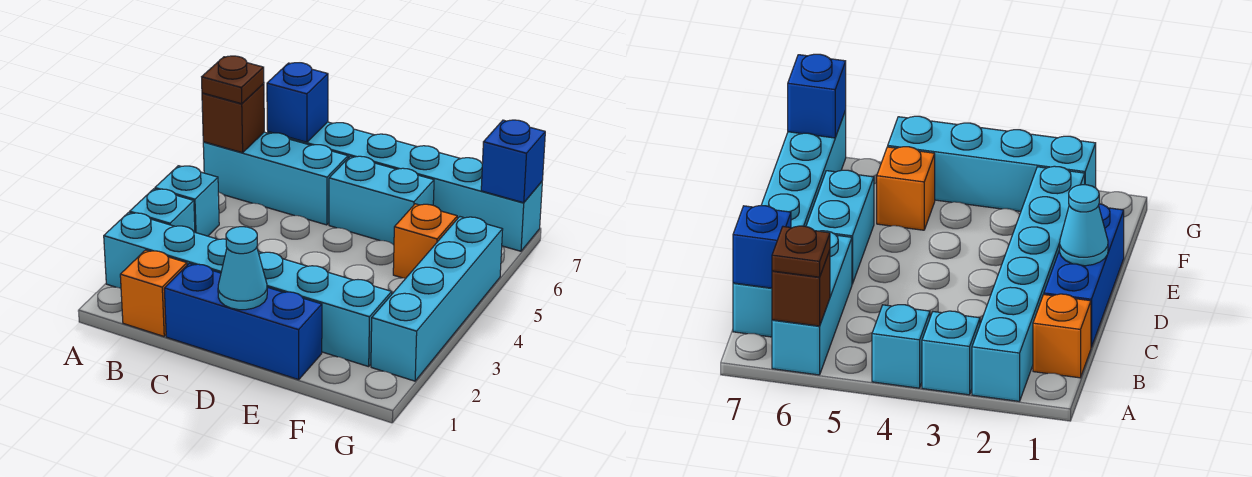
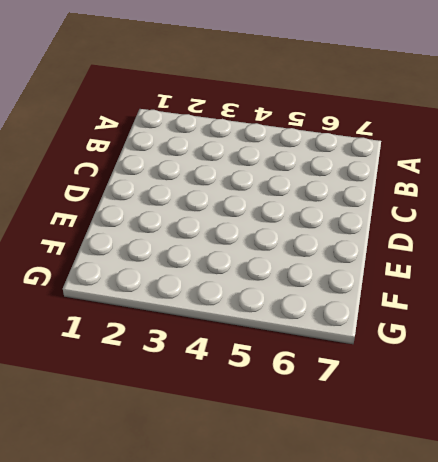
none -> cyan brick A2:F2 level 1
none -> cyan brick A3 level 1
none -> cyan brick A4 level 1

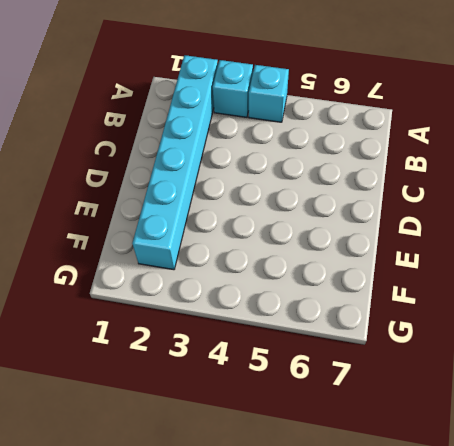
none -> cyan brick A6:C6 level 1
none -> orange brick B1 level 1
none -> cyan brick B7:G7 level 1

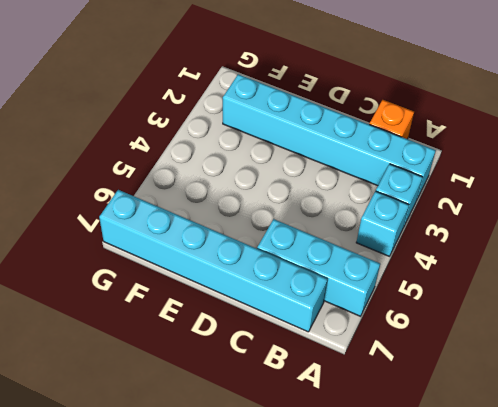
none -> blue brick C1:E1 level 1
none -> cyan brick D6:E6 level 1
none -> orange brick F5 level 1

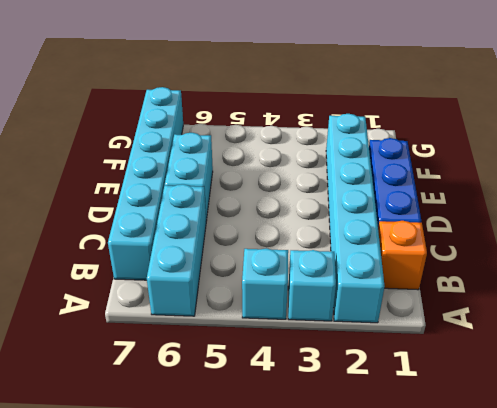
none -> orange brick F5 level 1
none -> cyan brick G2:G5 level 1
none -> brown brick A6 level 2

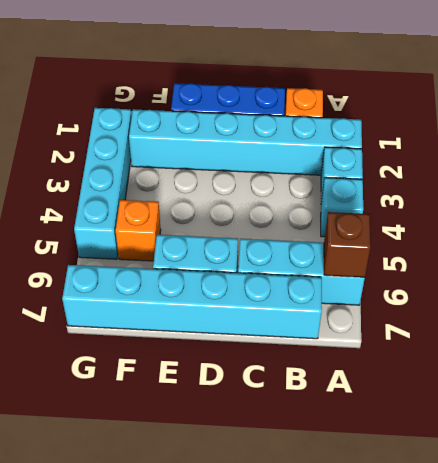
none -> blue brick B7 level 2
none -> cyan cone D1 level 2
none -> blue brick G7 level 2

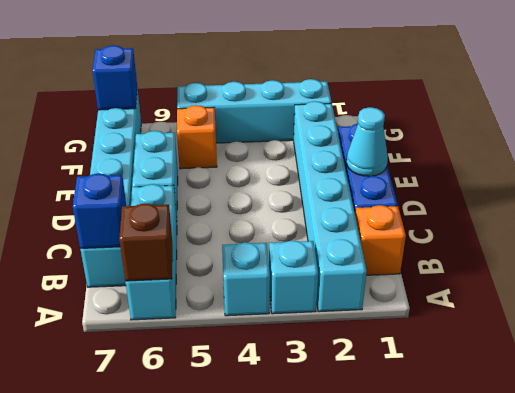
none -> brown plate A6 level 3

